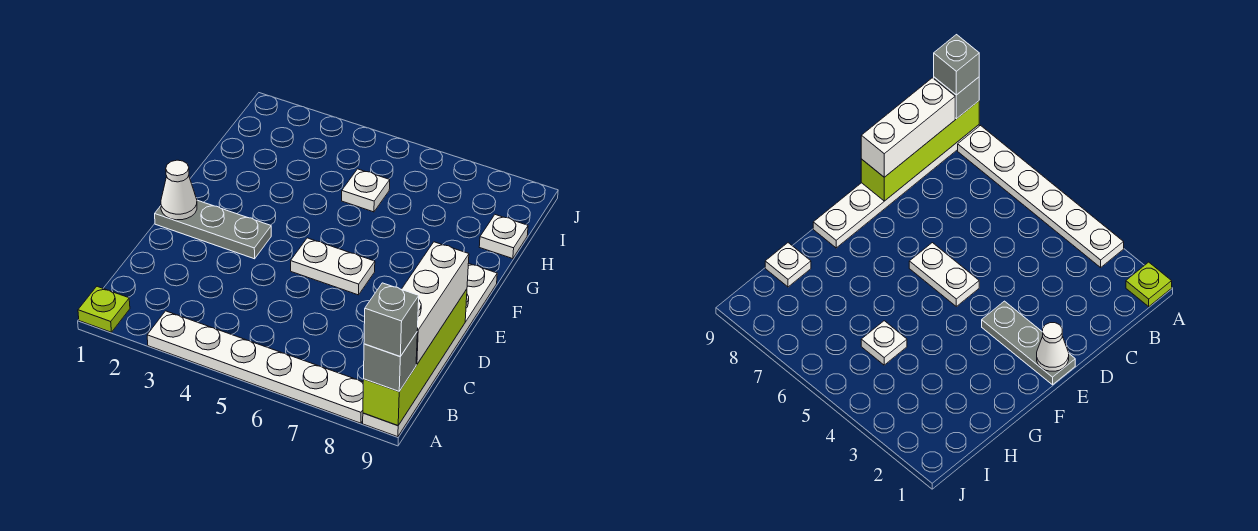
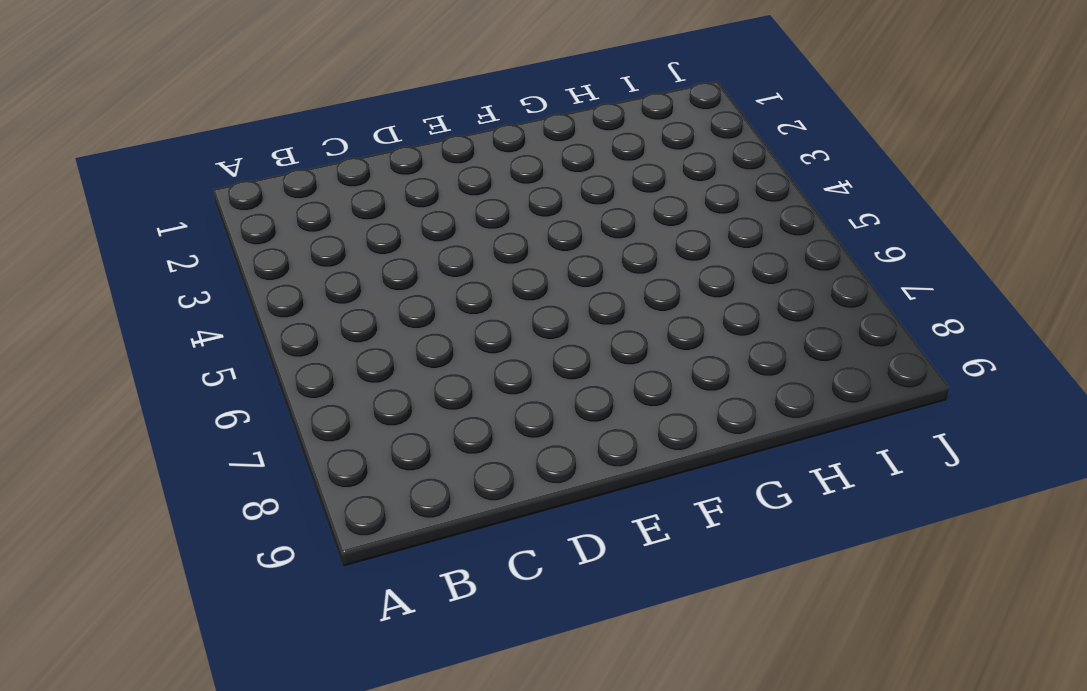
none -> lime plate A1 level 1
none -> white plate A3:A8 level 1
none -> white plate A9:F9 level 1

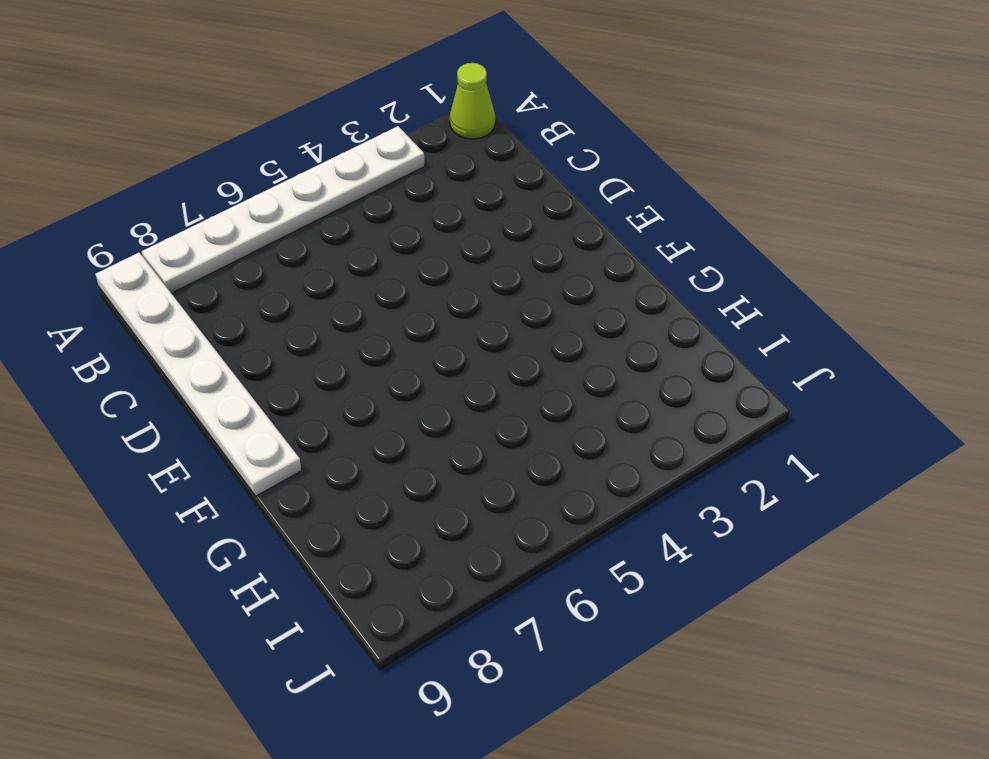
lime cone A1 level 1 -> lime plate A1 level 1
none -> grey plate E1:E3 level 1
none -> white plate E5:E6 level 1
none -> white plate H5 level 1

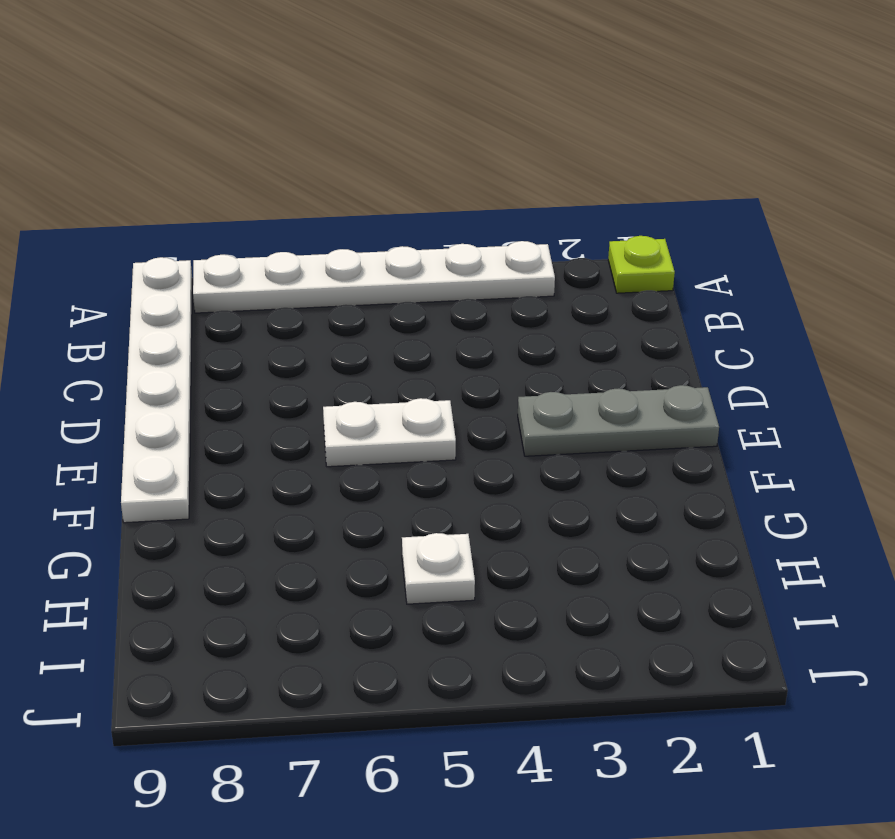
none -> white plate H9 level 1
none -> lime brick A9:D9 level 2
none -> white cone E1 level 2

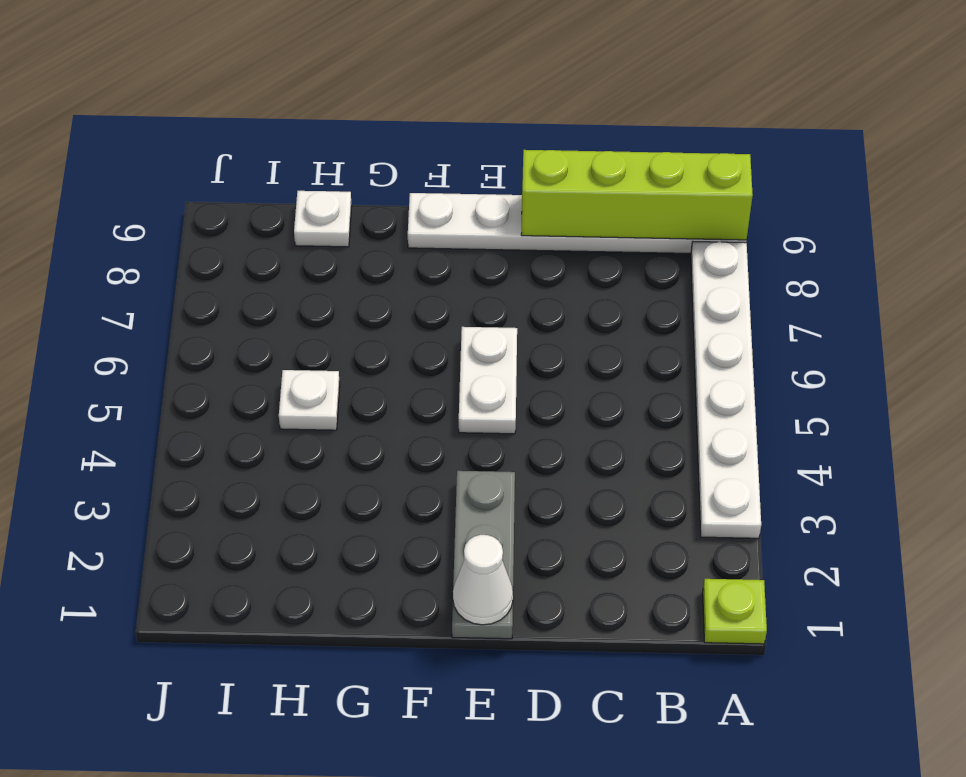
none -> grey brick A9 level 3
none -> white brick B9:D9 level 3
none -> grey brick A9 level 4

